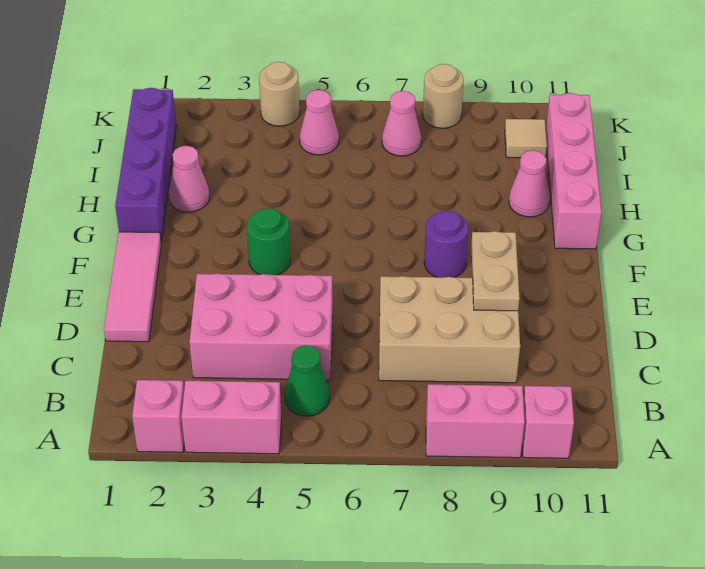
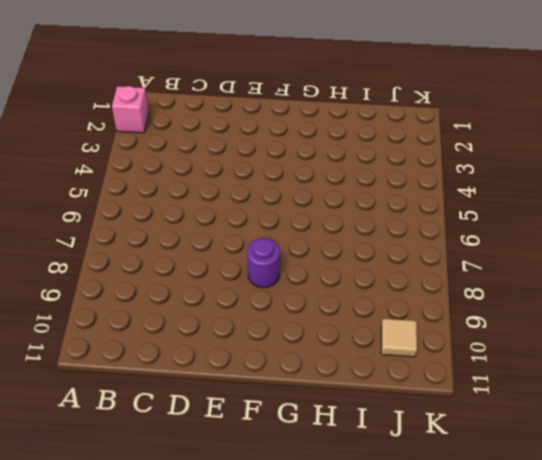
none -> pink brick A3:A4 level 1
none -> pink brick A8:A9 level 1
none -> pink brick A10 level 1

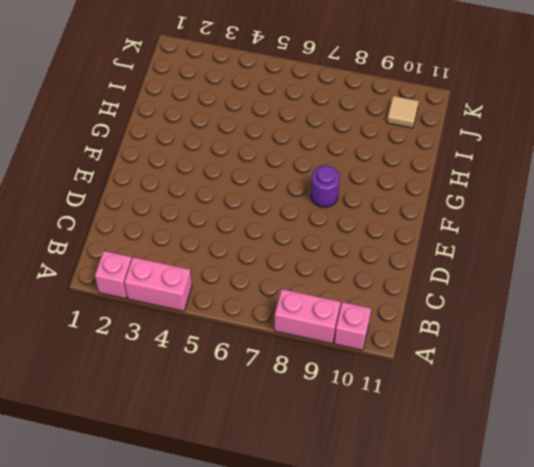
none -> green cone B5 level 1
none -> pink brick C3:D5 level 1
none -> tan brick C7:D9 level 1

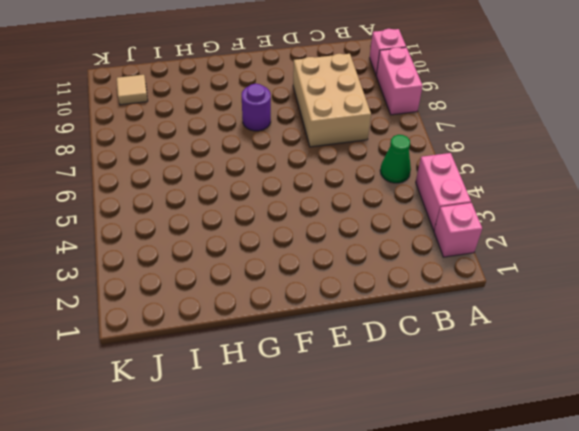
none -> pink brick C3:D5 level 1
none -> pink tile D1:F1 level 1
none -> green round brick F4 level 1

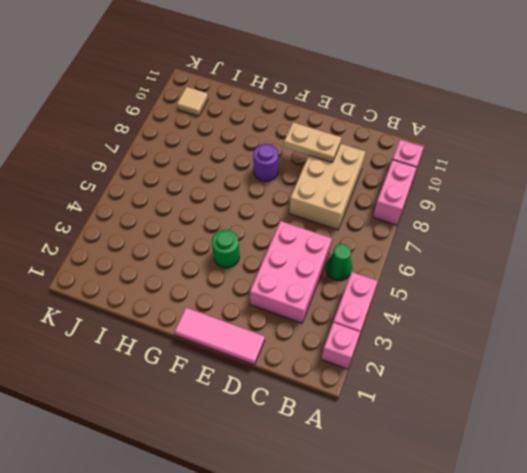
none -> purple brick G1:J1 level 1
none -> pink brick G11:J11 level 1
none -> pink cone H2 level 1

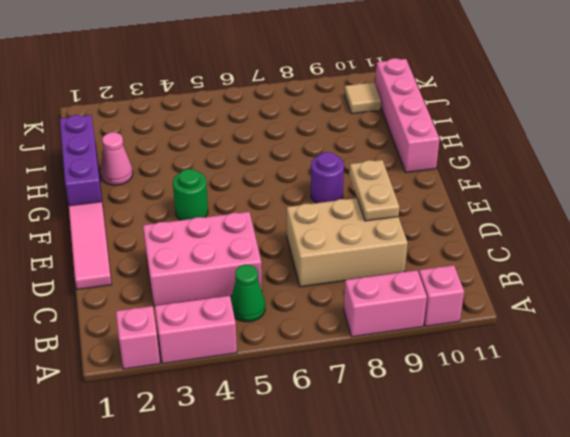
purple brick G1:I1 level 1 -> purple brick G1:J1 level 1
none -> pink cone H10 level 1
none -> pink cone J5 level 1
none -> pink cone J7 level 1

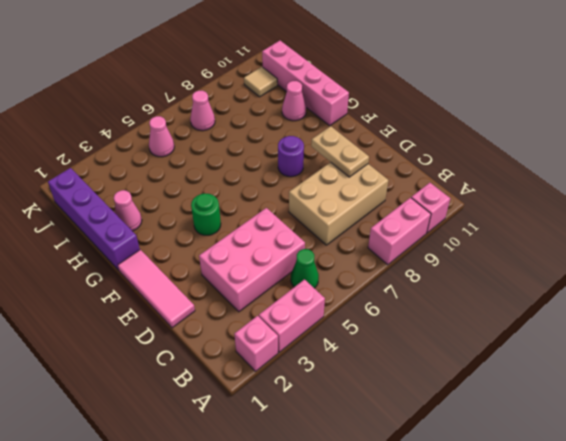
none -> tan round brick K4 level 1
none -> tan round brick K8 level 1

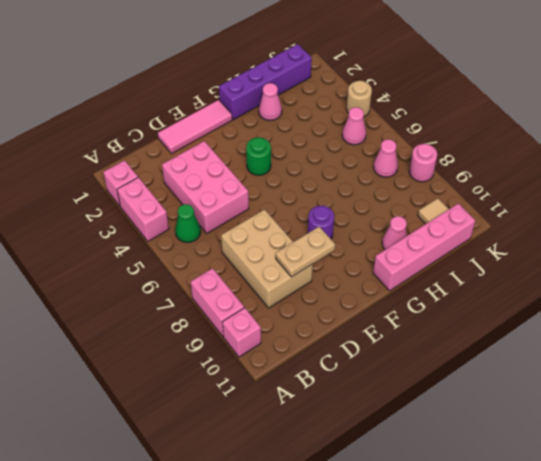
pink round brick K8 level 1 -> tan round brick K8 level 1

